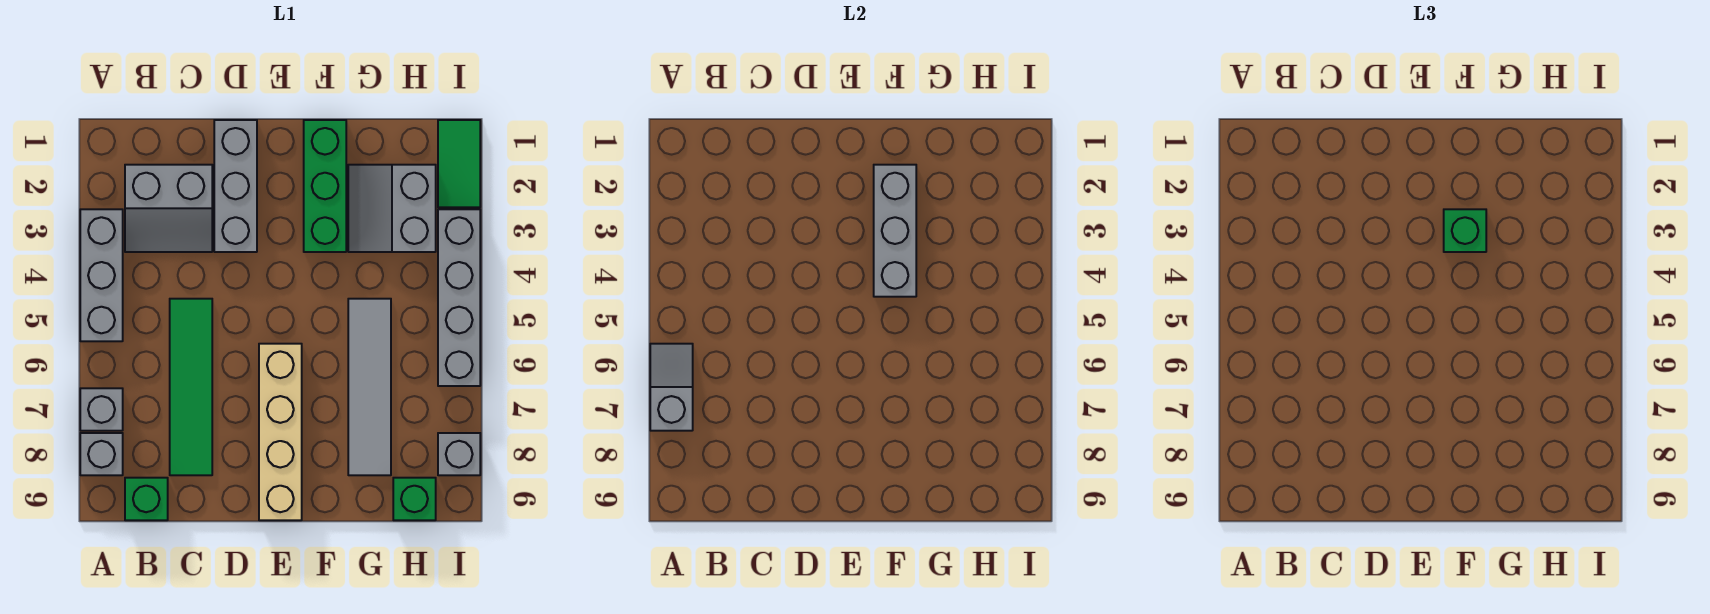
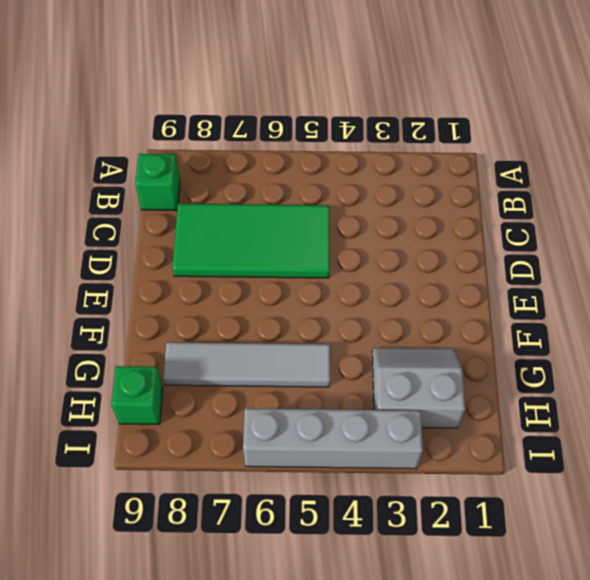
green tile C5:D8 level 1 -> green tile C5:C8 level 1
none -> grey brick A3:A5 level 1
none -> grey brick A7 level 1
none -> grey brick A8 level 1

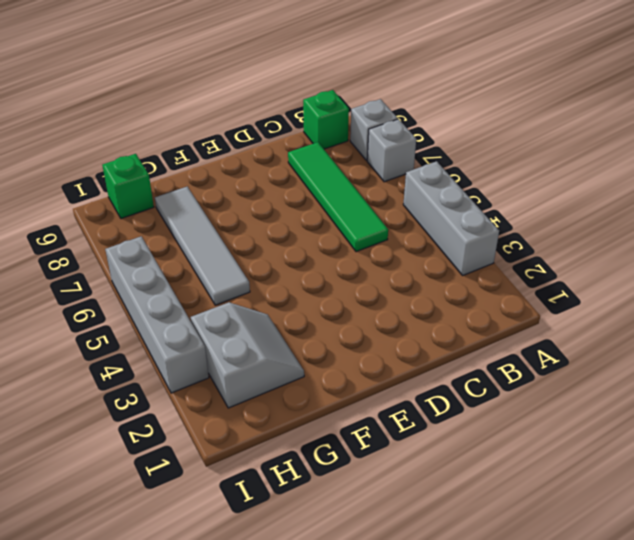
none -> grey slope B2:C3 level 1 top 2
none -> grey brick D1:D3 level 1
none -> tan brick E6:E9 level 1

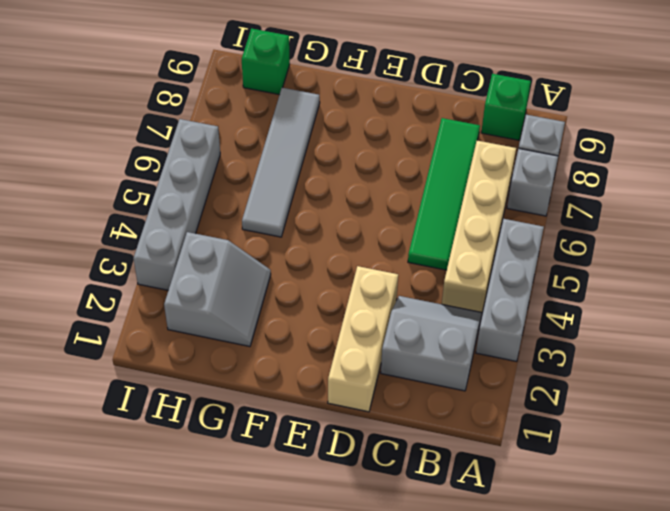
tan brick B4:B7 level 1 -> tan brick E6:E9 level 1
tan brick D1:D3 level 1 -> grey brick D1:D3 level 1
none -> green brick F1:F3 level 1
none -> green tile I1:I2 level 1
none -> grey brick I8 level 1

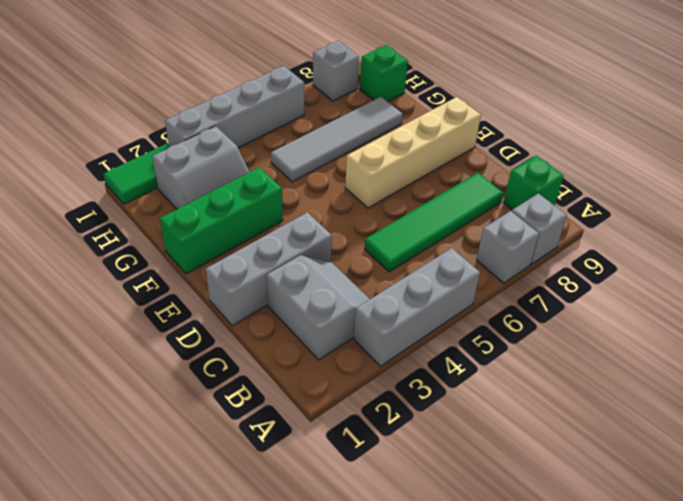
none -> grey slope A6:A7 level 2 top 7
none -> grey brick F2:F4 level 2
none -> green brick F3 level 3

